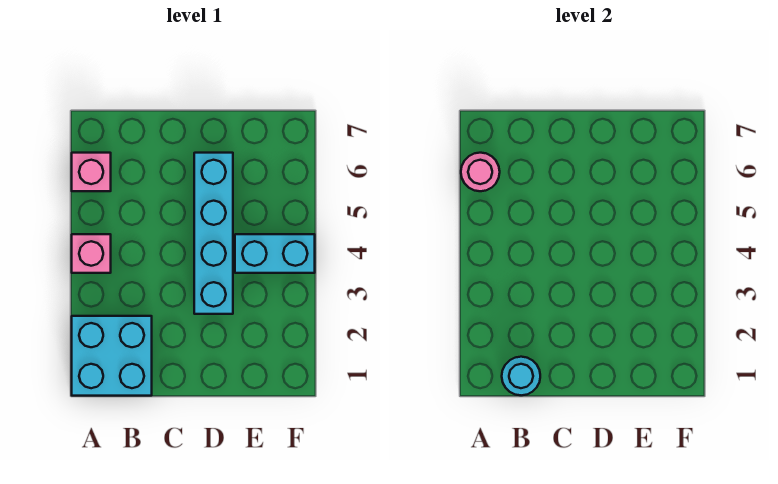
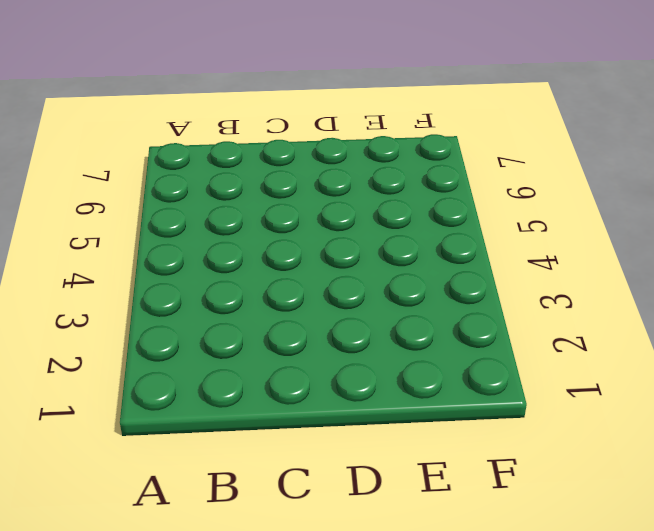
none -> cyan brick A1:B2 level 1
none -> pink brick A4 level 1

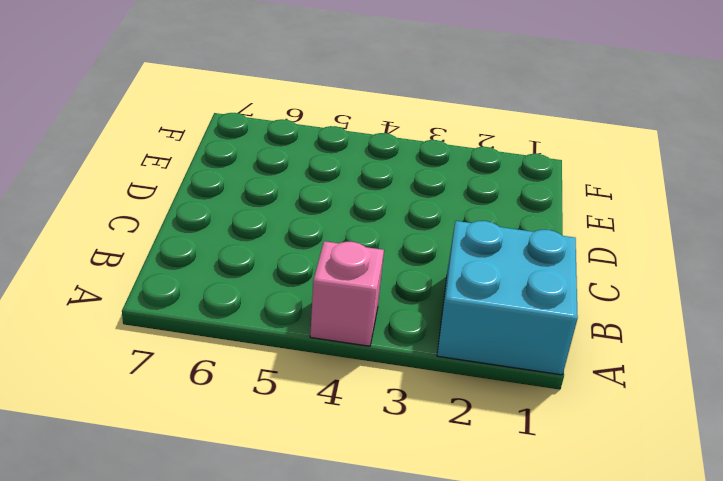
none -> pink brick A6 level 1
none -> cyan brick D3:D6 level 1

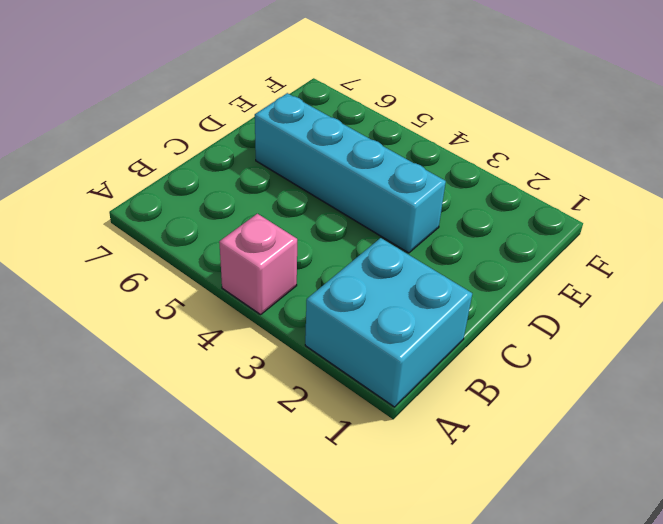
none -> pink brick A6 level 1
none -> cyan brick E4:F4 level 1

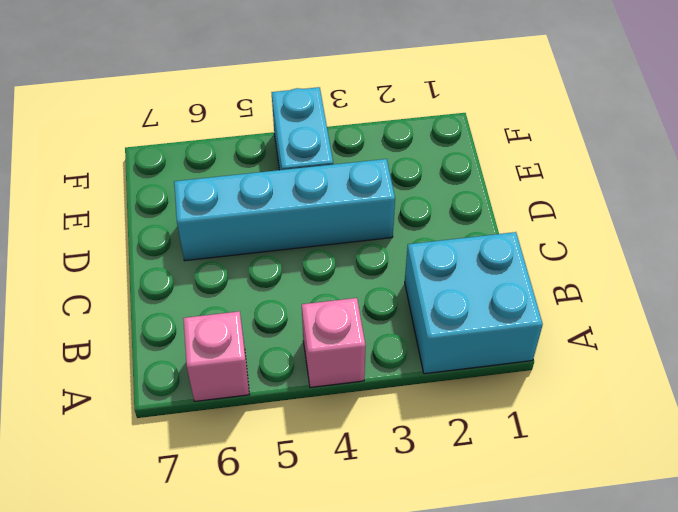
none -> pink round brick A6 level 2
none -> cyan round brick B1 level 2

